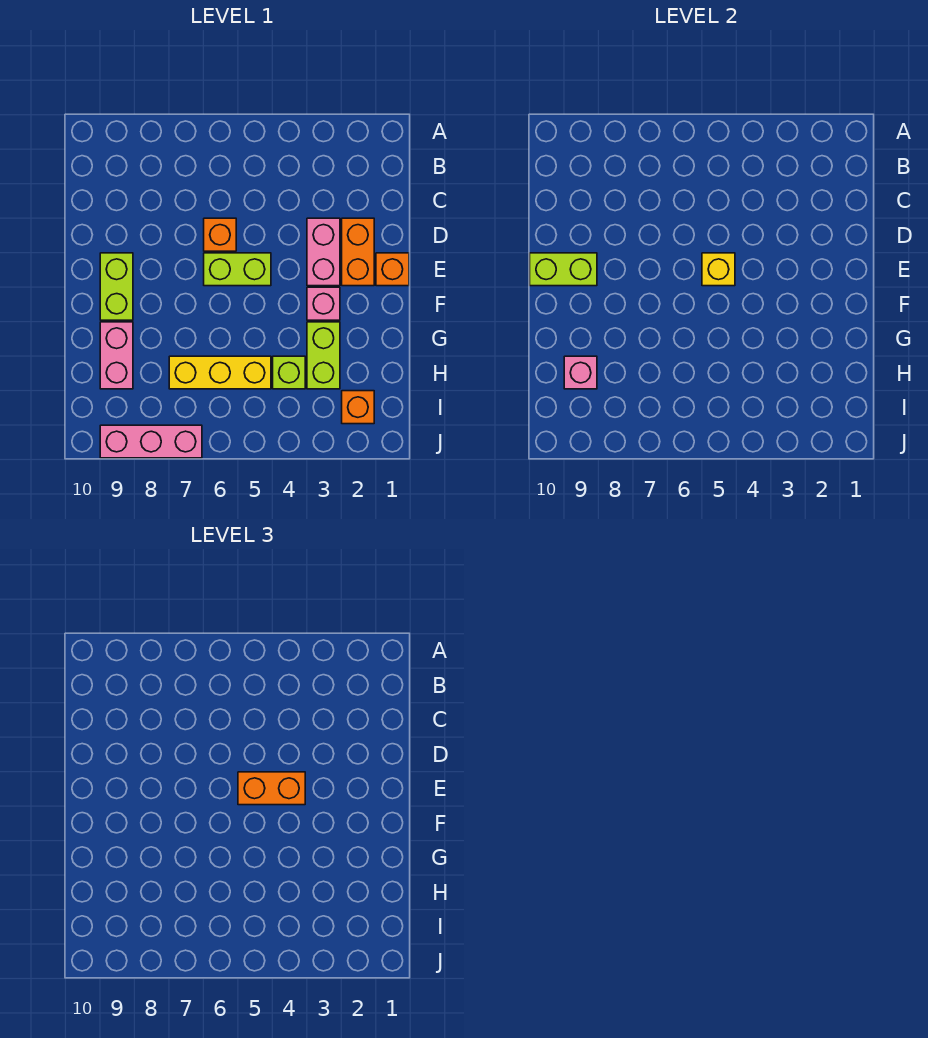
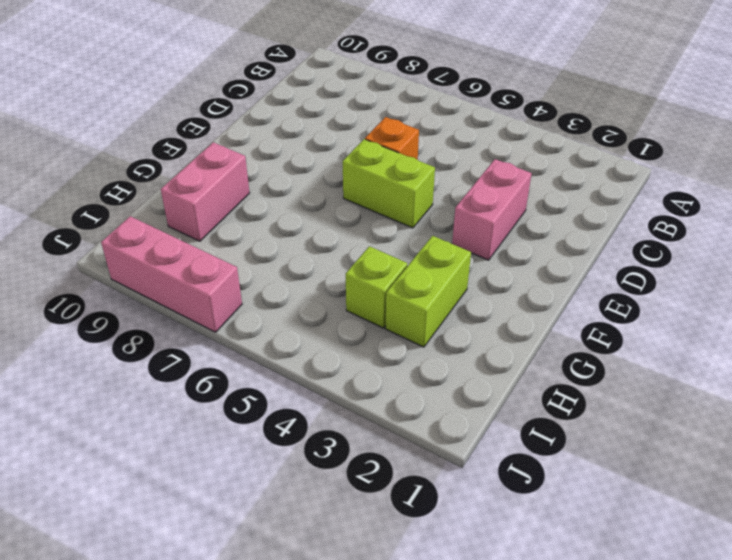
none -> orange brick D2:E2 level 1
none -> orange brick E1 level 1
none -> lime brick E9:F9 level 1

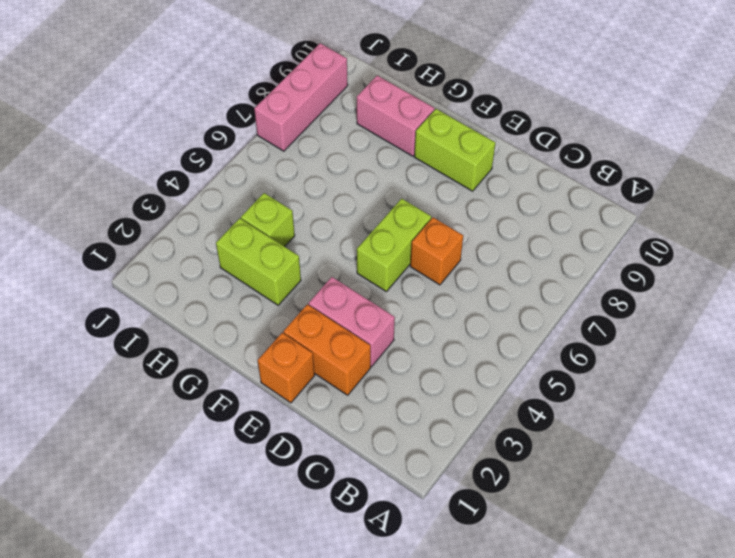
none -> pink brick F3 level 1
none -> yellow brick H5:H7 level 1
none -> orange brick I2 level 1

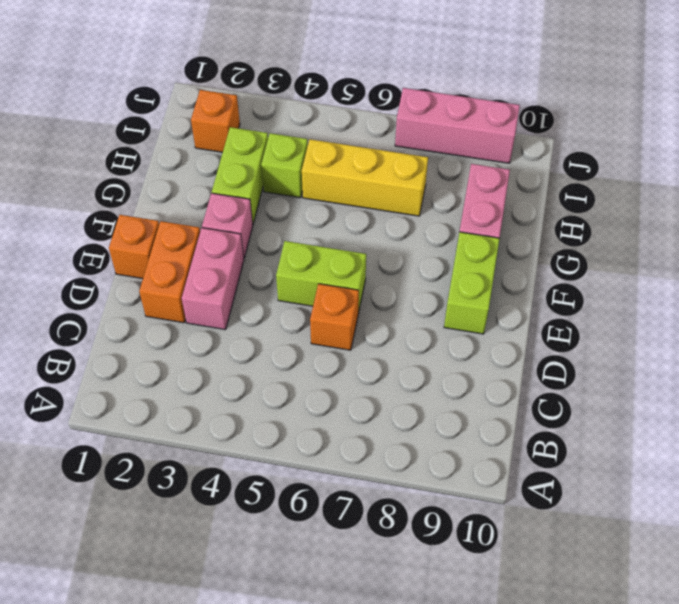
none -> yellow brick E5 level 2
none -> lime brick E9:E10 level 2
none -> pink brick H9 level 2

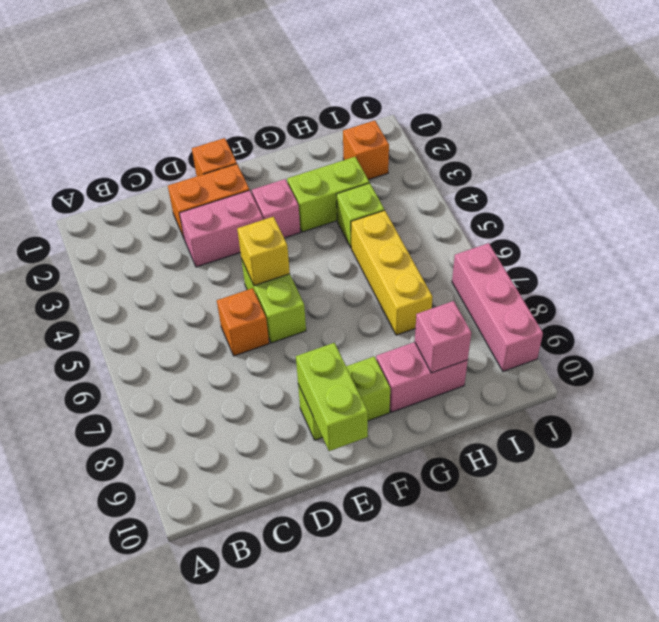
none -> orange brick E4:E5 level 3

